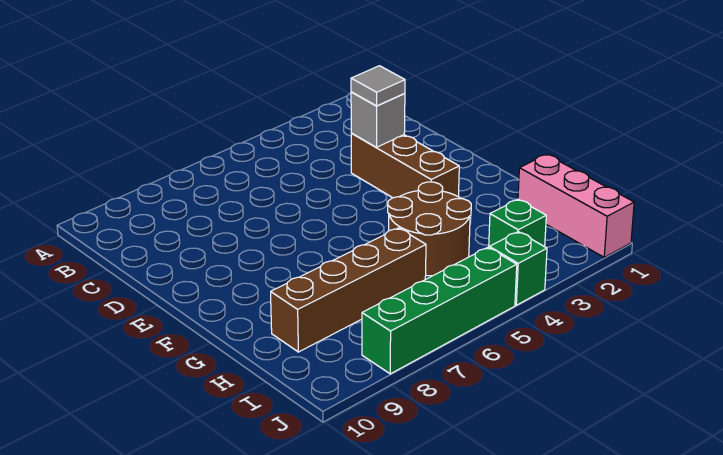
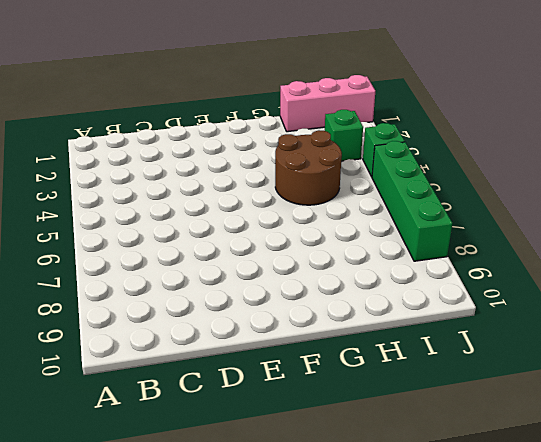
none -> brown brick D3:F3 level 1
none -> brown brick H6:H9 level 1

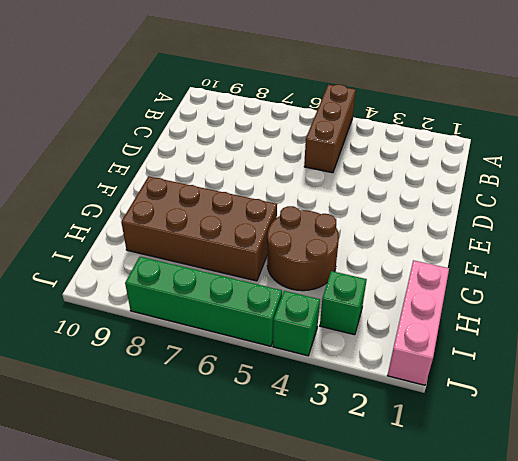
brown brick A5:C5 level 1 -> brown brick D3:F3 level 1
brown brick G6:H9 level 1 -> brown brick H6:H9 level 1
none -> grey brick D3 level 2
none -> grey tile D3 level 3

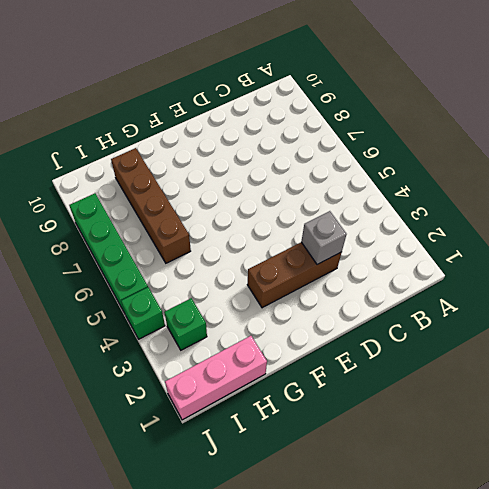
none -> brown round brick G4:H5 level 1
none -> grey tile D3 level 3

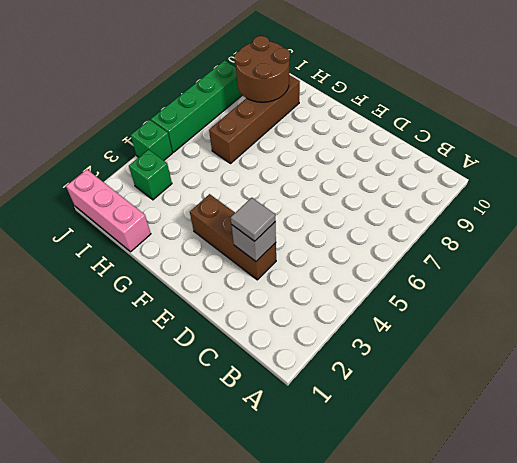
brown round brick H8:I9 level 2 -> brown round brick G4:H5 level 1

